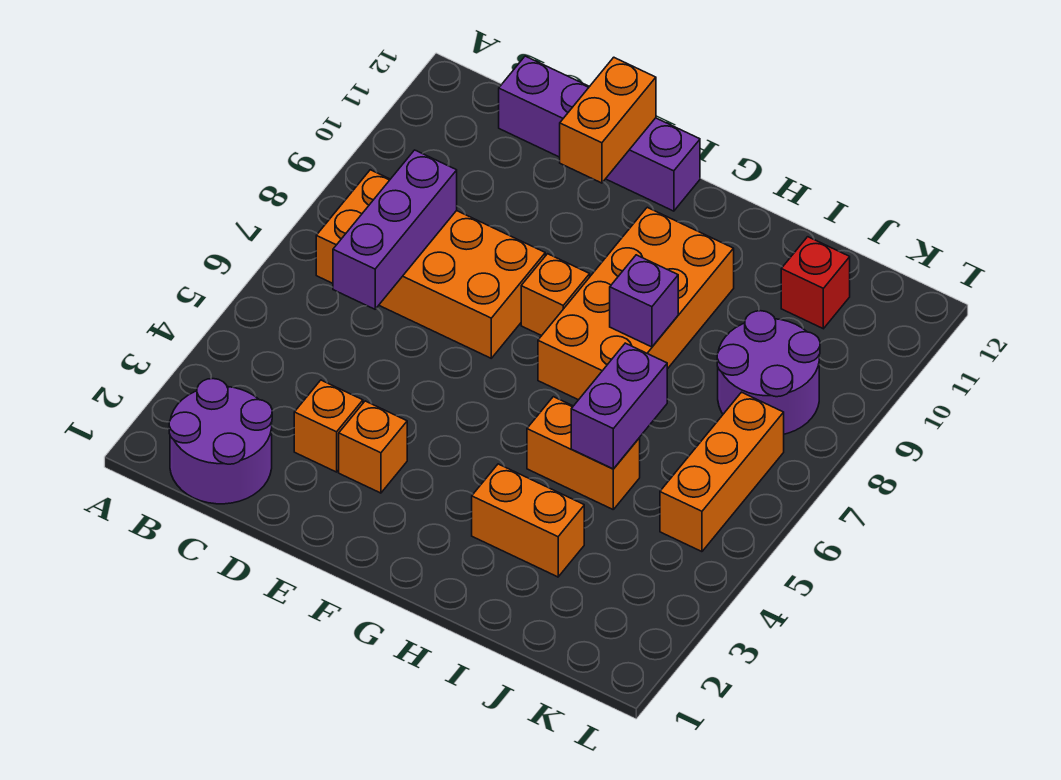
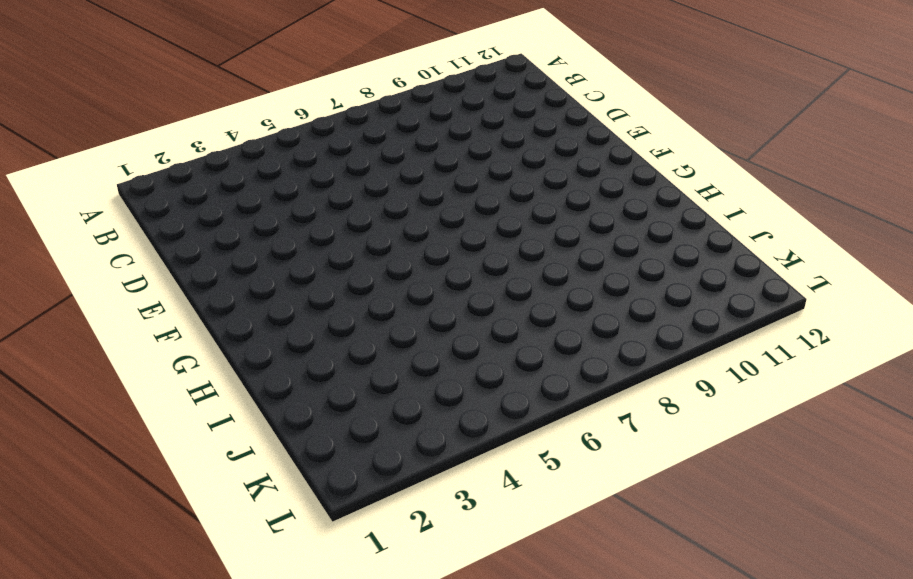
none -> purple round brick B1:C2 level 1
none -> orange brick B7:E8 level 1
none -> purple brick C12:F12 level 1

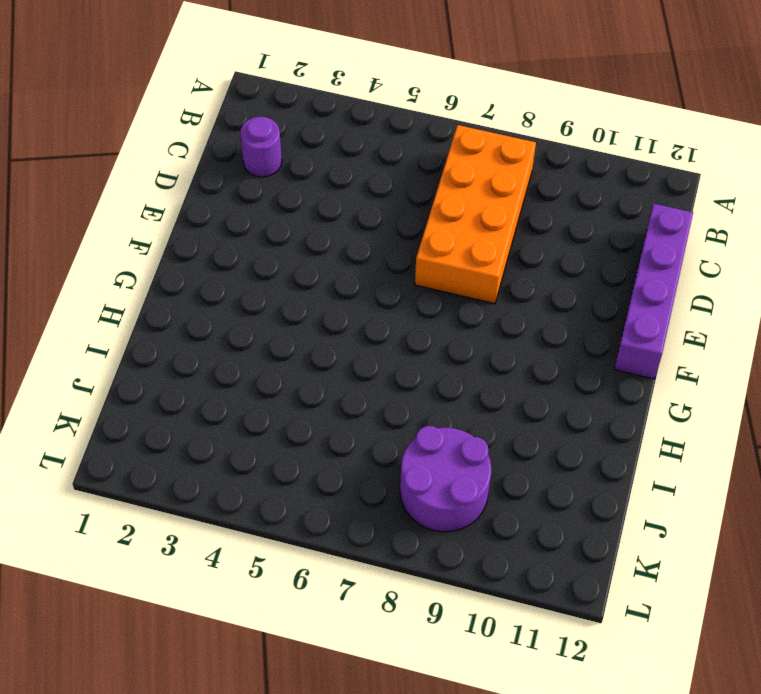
purple round brick C2 level 1 -> purple round brick B1:C2 level 1
none -> orange brick D3 level 1
none -> orange brick E3 level 1
none -> orange brick F8 level 1

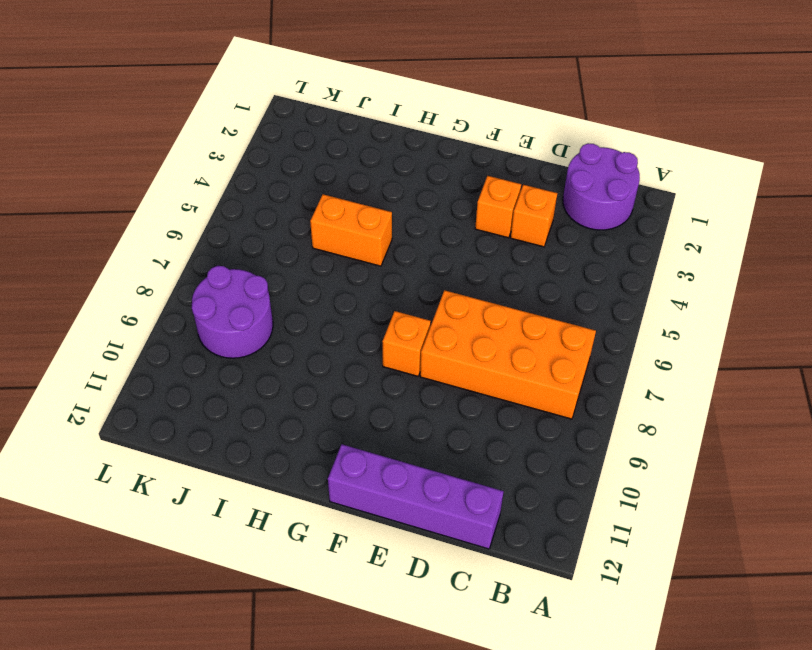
none -> orange brick G7:H10 level 1
none -> orange brick H3:I3 level 1
none -> red brick J11 level 1

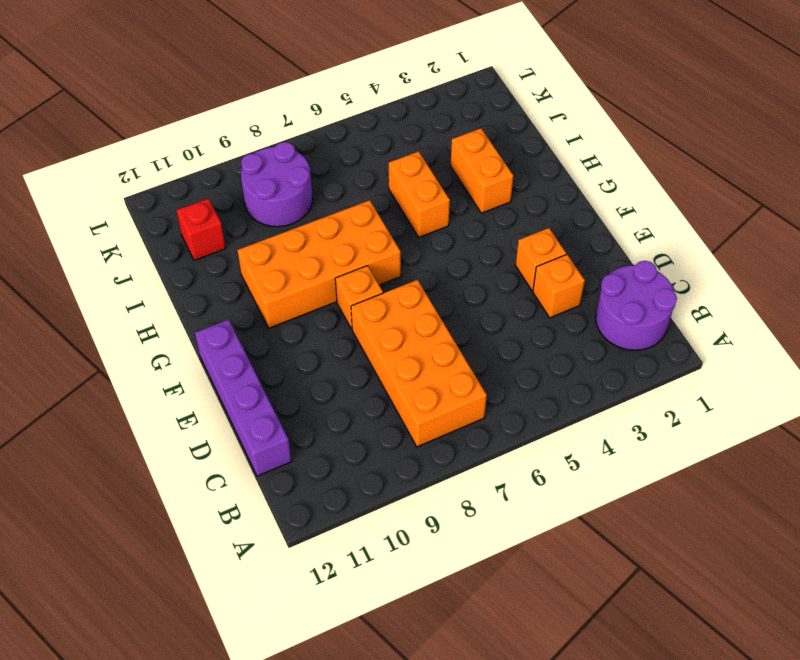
none -> orange brick K5:K7 level 1
none -> purple brick C6:C8 level 2
none -> orange brick E11:E12 level 2

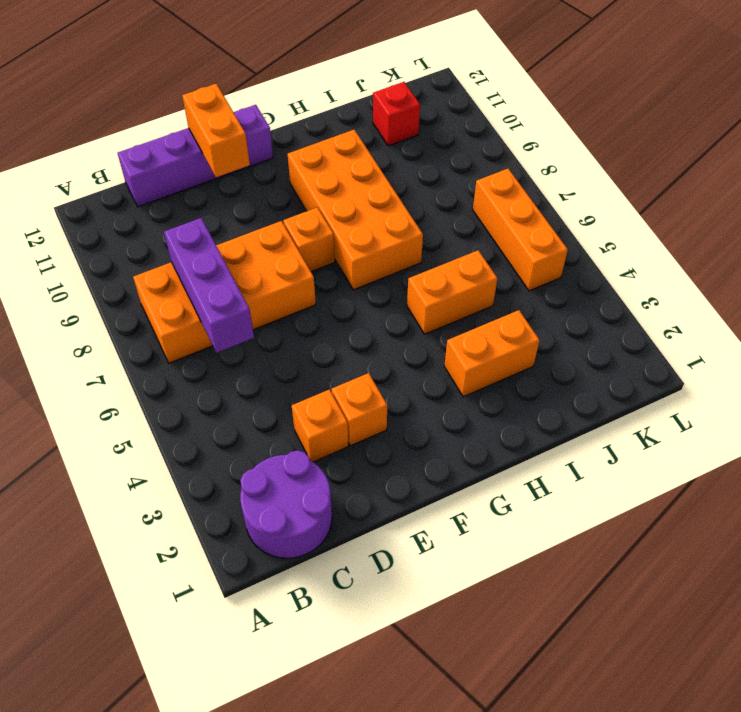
none -> purple round brick J8:K9 level 1
none -> purple brick H8 level 2
none -> purple brick I5:I6 level 2

